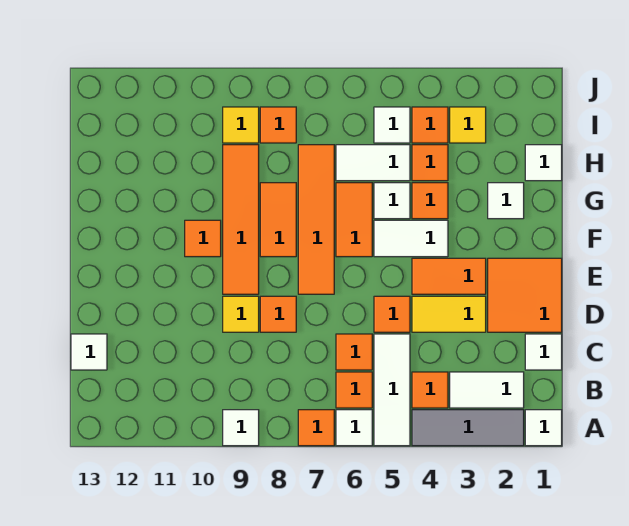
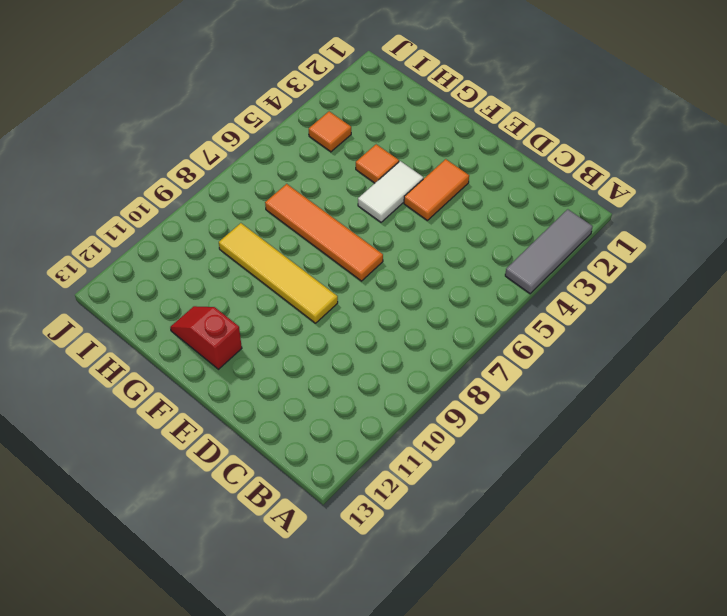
yellow tile E9:H9 level 1 -> orange tile E9:H9 level 1
red slope F12:G12 level 1 top F -> none
none -> white tile A1 level 1
none -> white tile A5:C5 level 1
none -> white tile A6 level 1
none -> orange tile A7 level 1

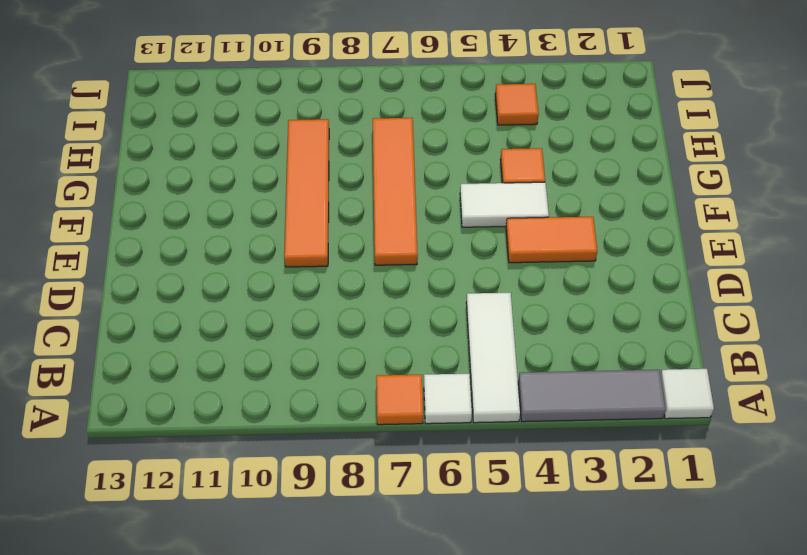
none -> white tile A9 level 1
none -> white tile B2:B3 level 1
none -> orange tile B4 level 1
none -> orange tile B6 level 1

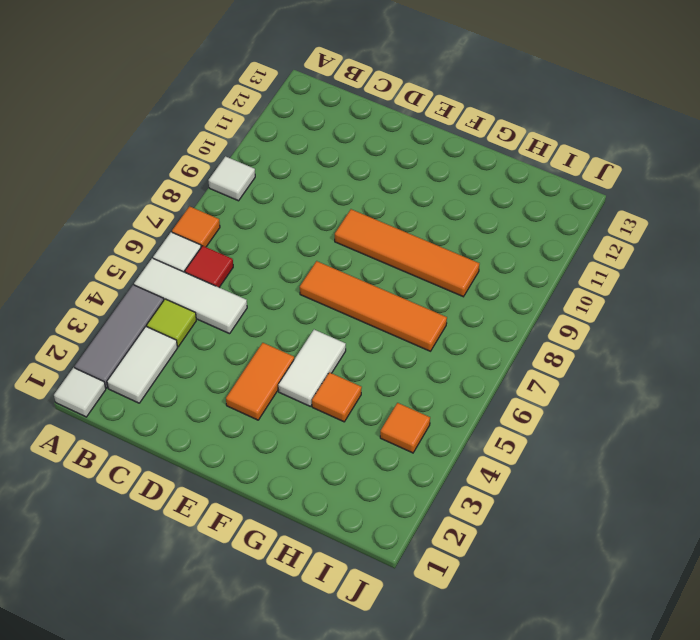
lime tile B4 level 1 -> orange tile B4 level 1
red tile B6 level 1 -> orange tile B6 level 1
none -> white tile C1 level 1
none -> orange tile C6 level 1
none -> white tile C13 level 1
none -> orange tile D1:E2 level 1

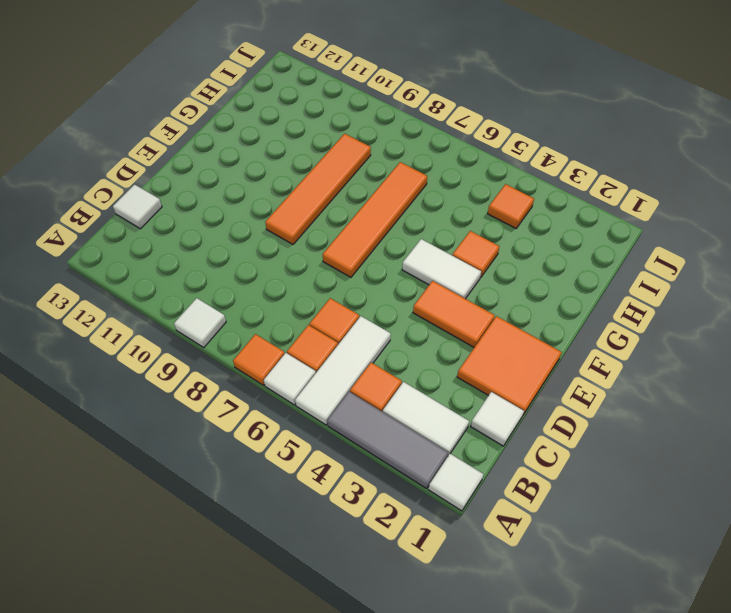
none -> yellow tile D3:D4 level 1
none -> orange tile D5 level 1
none -> orange tile D8 level 1
none -> yellow tile D9 level 1

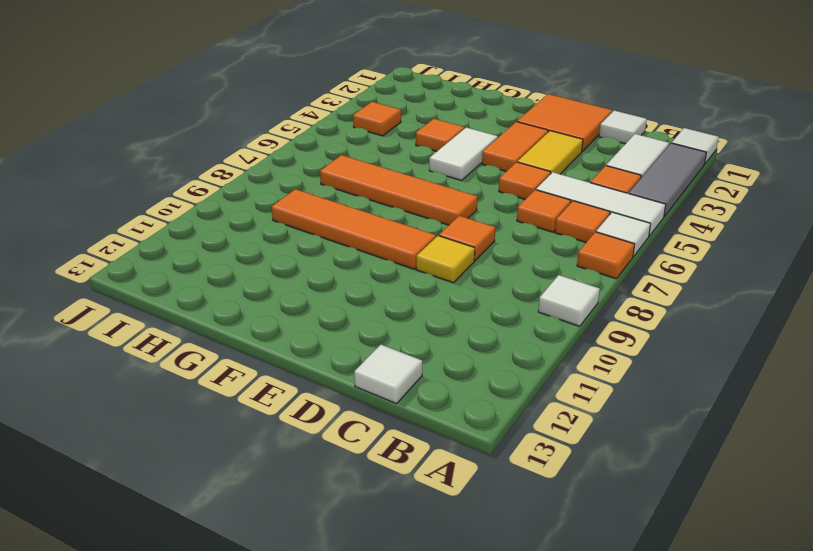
none -> orange tile F6:G6 level 1
none -> orange tile F8:G8 level 1
none -> orange tile F10 level 1
none -> white tile G2 level 1

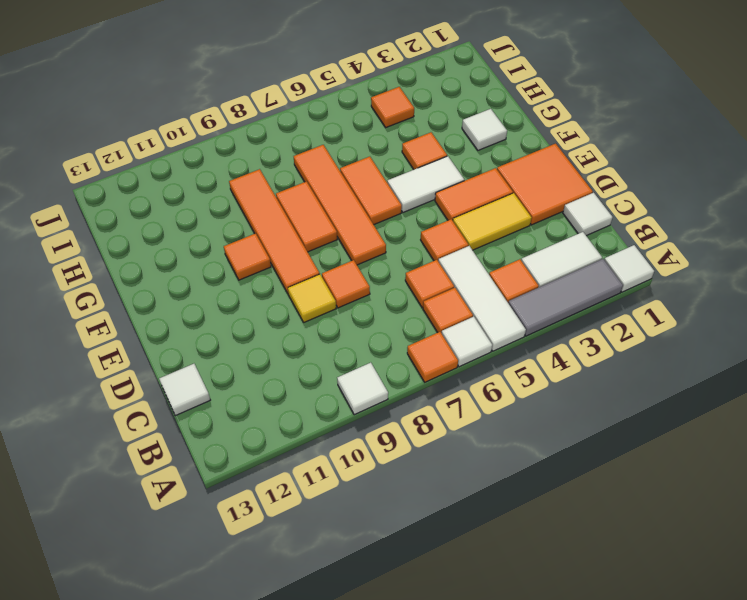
none -> white tile G5 level 1
none -> white tile H1 level 1
none -> orange tile H4 level 1
none -> white tile H5:H6 level 1

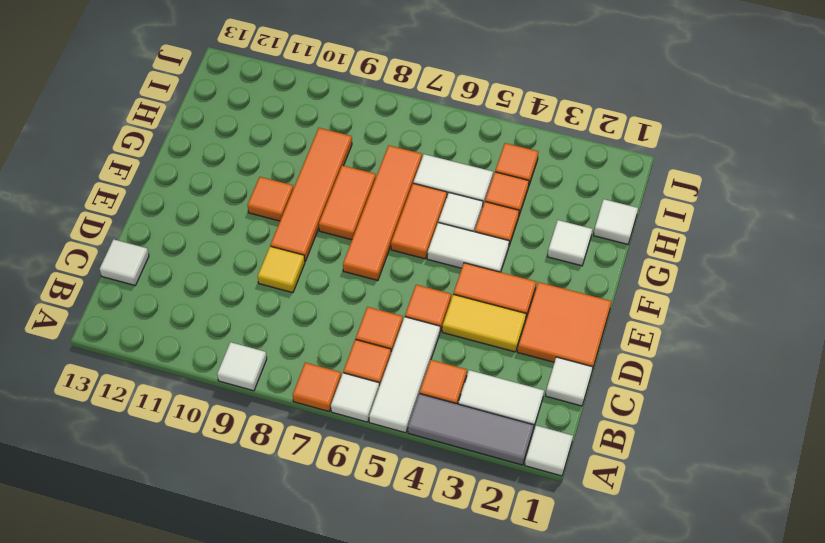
none -> orange tile D8 level 1
none -> yellow tile I3 level 1
none -> white tile I5 level 1
none -> orange tile I8 level 1

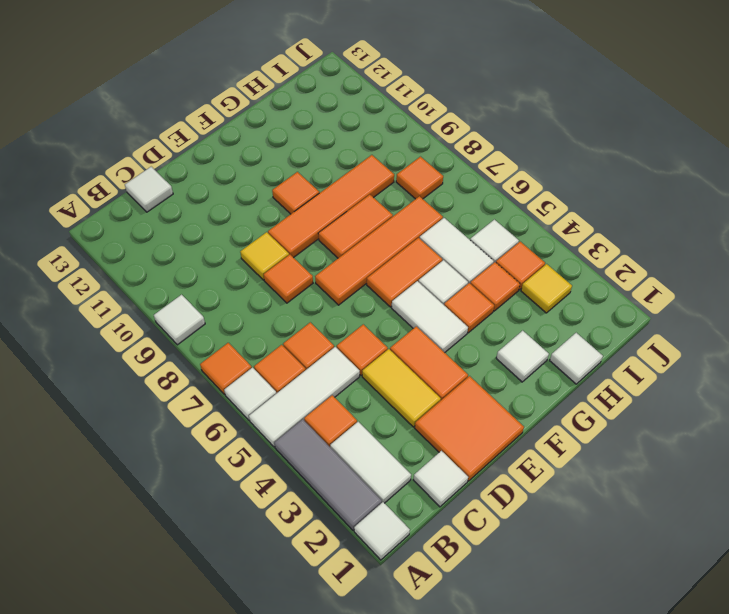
none -> yellow tile I9 level 1

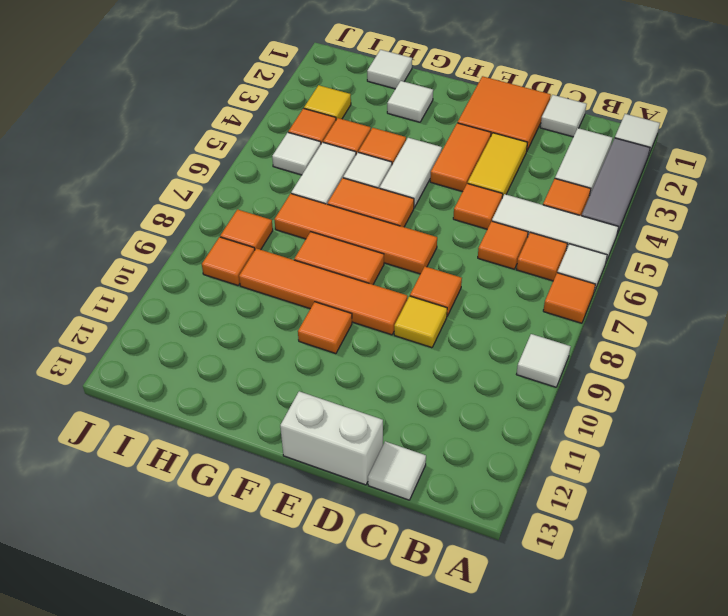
white brick D13:E13 level 1 -> none
orange tile I9 level 1 -> yellow tile I9 level 1

